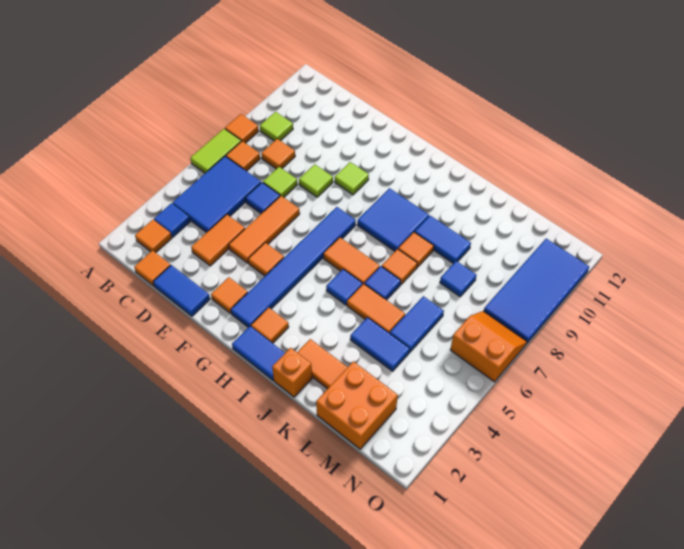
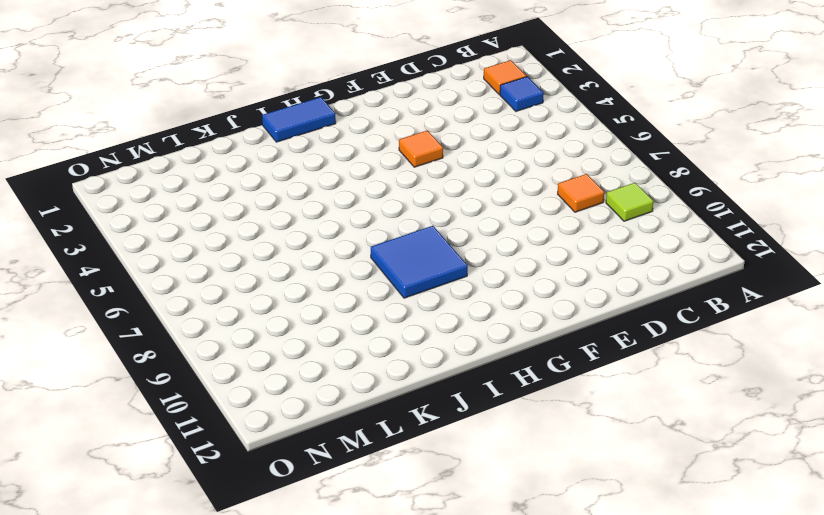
none -> lime tile A6:A7 level 1
none -> orange tile A8 level 1
none -> blue tile B4:C6 level 1
none -> orange tile B7 level 1

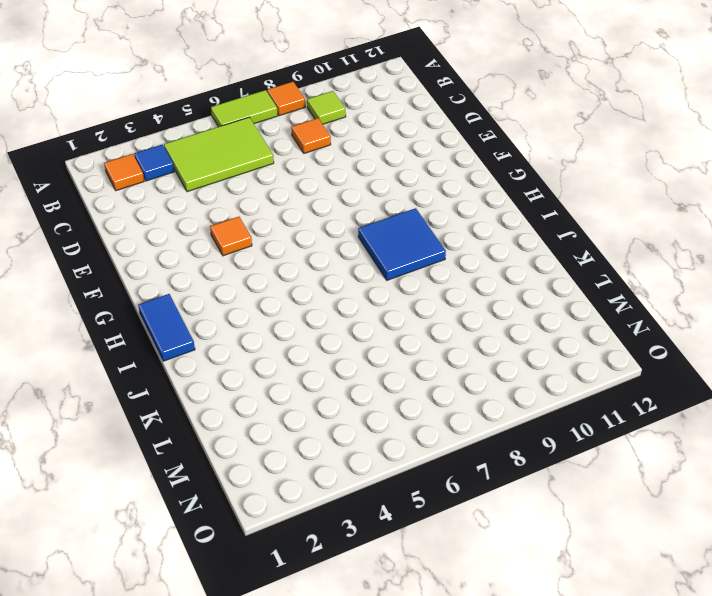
lime tile B4:C6 level 1 -> blue tile B4:C6 level 1
none -> orange tile B7 level 1
none -> orange tile C1 level 1
none -> blue tile D1:E1 level 1
none -> orange tile D3:D4 level 1

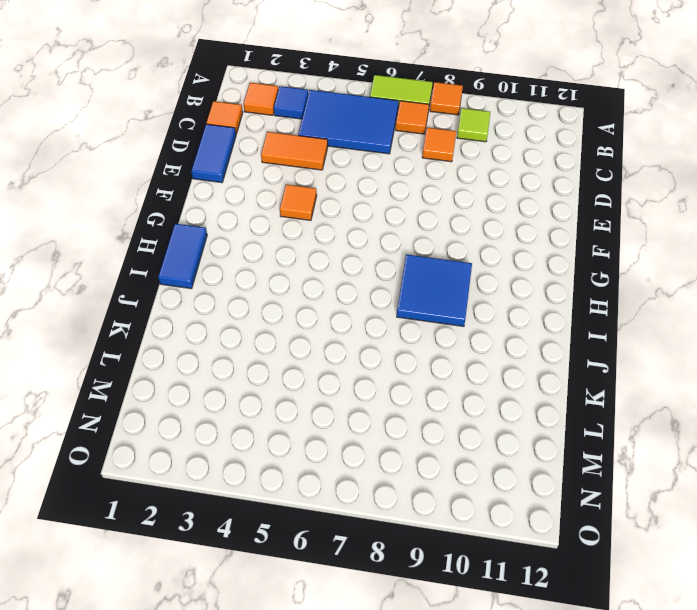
none -> blue tile D6 level 1
none -> lime tile D7 level 1
none -> orange tile E4:E6 level 1
none -> lime tile E8 level 1

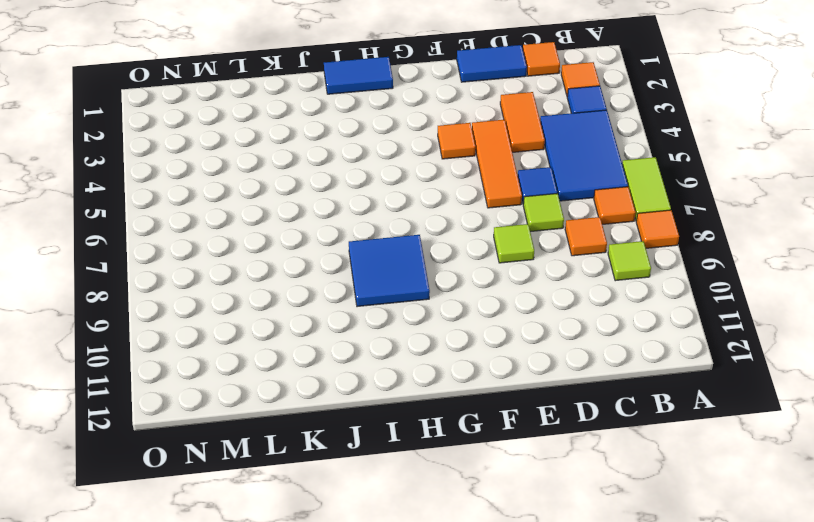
none -> orange tile F2 level 1
none -> lime tile F9 level 1
none -> blue tile G2:G7 level 1
none -> orange tile H2 level 1

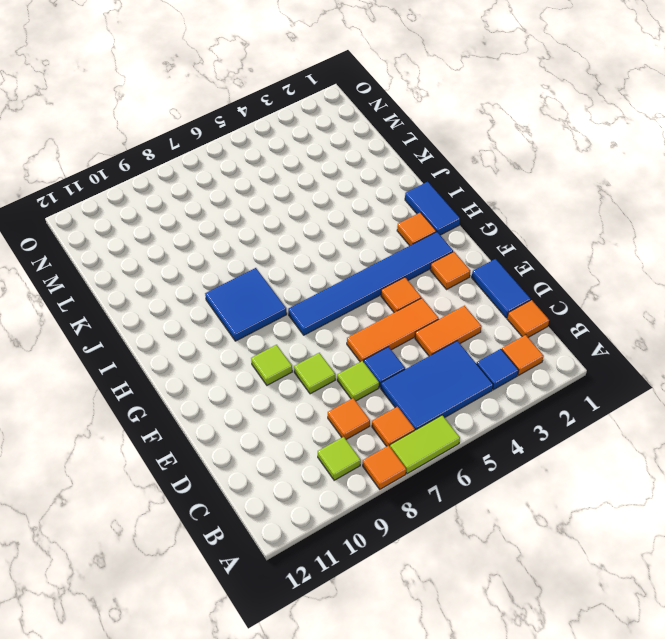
none -> orange tile H6:I6 level 1
none -> blue tile I5 level 1
none -> orange brick J1 level 1
none -> orange tile J2:K2 level 1

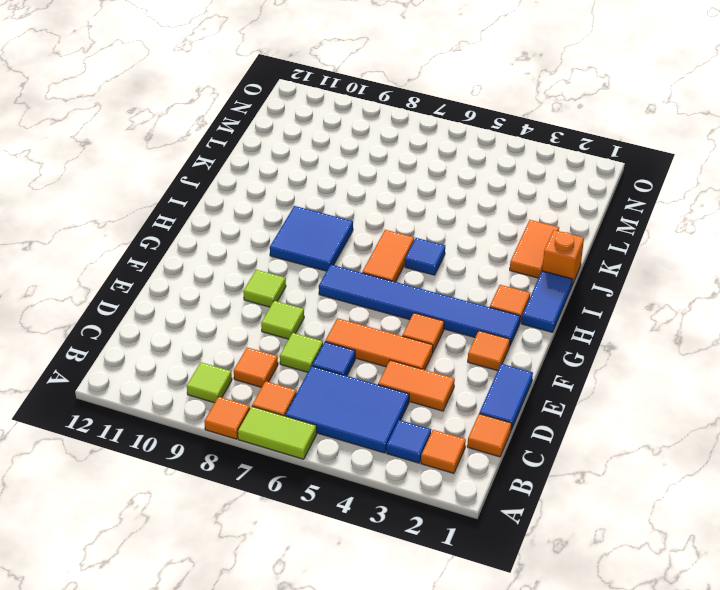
none -> orange tile J5:K5 level 1
none -> blue tile J6 level 1
none -> orange tile J7 level 1
none -> orange tile J8 level 1

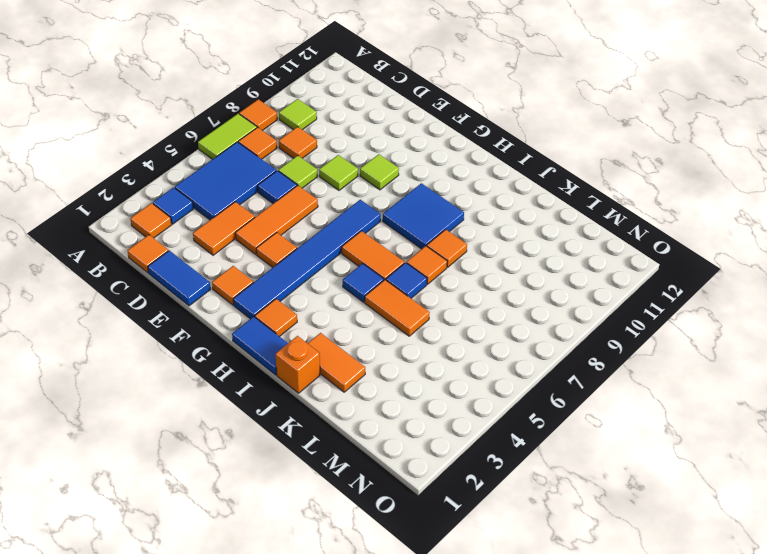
none -> blue tile J9:K9 level 1
none -> blue tile K4:L4 level 1
none -> orange brick L1:M2 level 1
none -> blue tile L5:L6 level 1

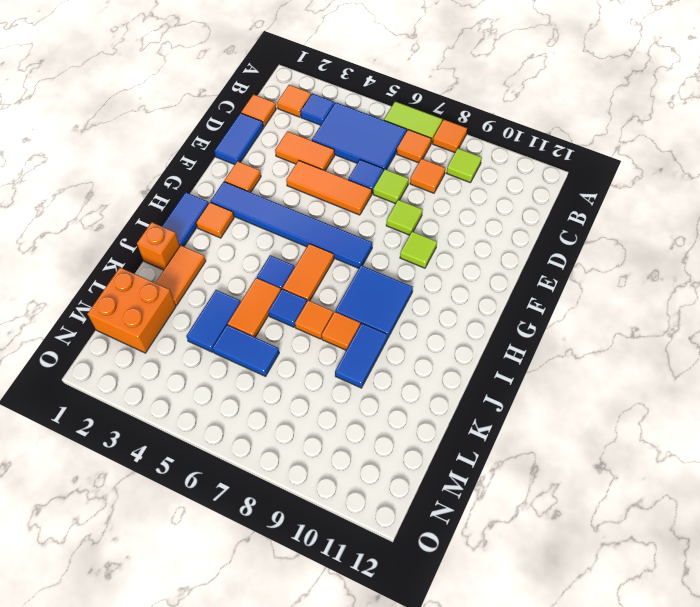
none -> orange tile F4 level 1
none -> blue tile L8 level 1
none -> orange slope N6:O7 level 1 top 6
none -> blue tile N8:O11 level 1

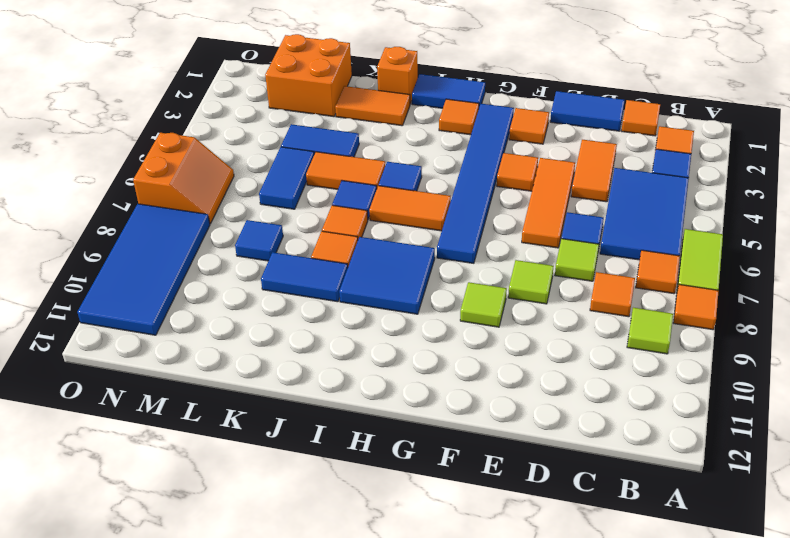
orange slope N6:O7 level 1 top O -> orange slope N6:O7 level 1 top 6

